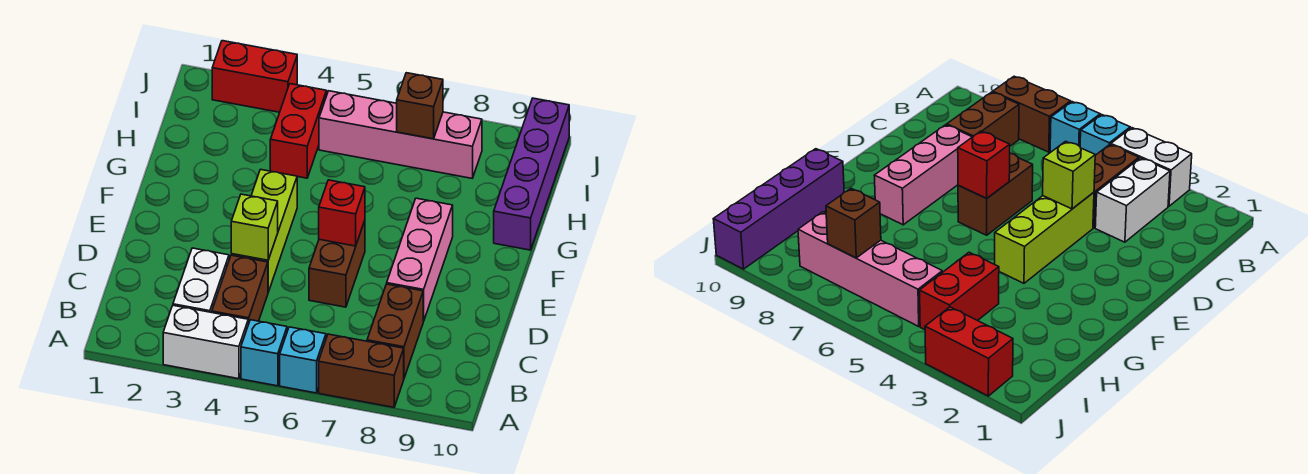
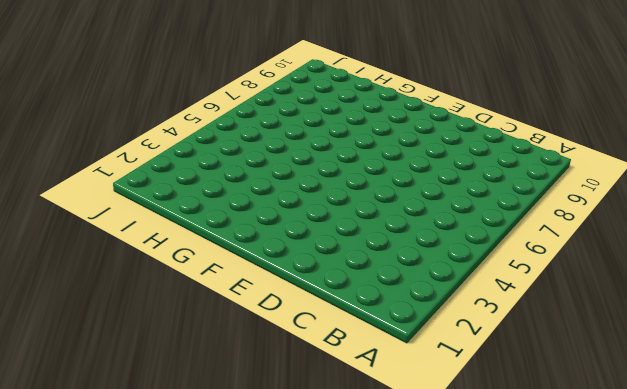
none -> white brick A3:A4 level 1
none -> cyan brick A5 level 1
none -> cyan brick A6 level 1

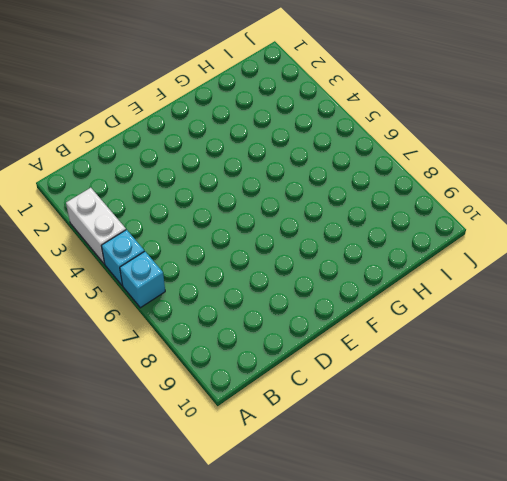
none -> brown brick A7:A8 level 1
none -> white brick B3:C3 level 1
none -> brown brick B4:C4 level 1

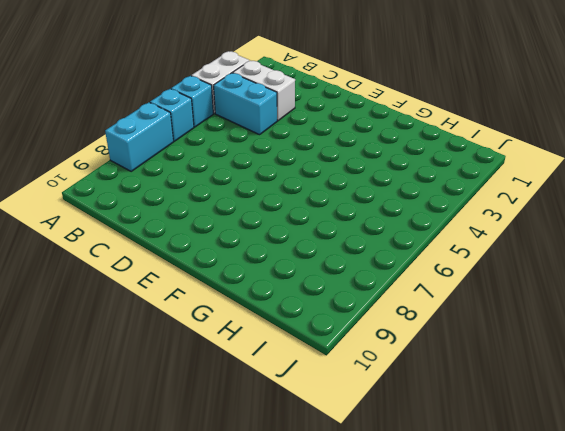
cyan brick A7:A8 level 1 -> brown brick A7:A8 level 1
cyan brick B4:C4 level 1 -> brown brick B4:C4 level 1
none -> brown brick B8:C8 level 1
none -> lime brick D4:F4 level 1
none -> brown brick D6:E6 level 1

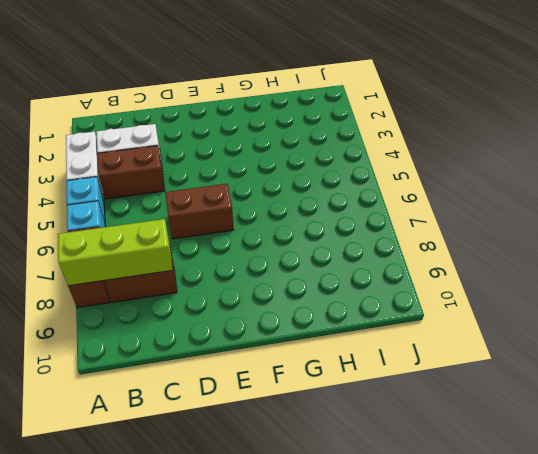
lime brick A8:C8 level 2 -> lime brick D4:F4 level 1
none -> pink brick D8:F8 level 1
none -> purple brick G10:J10 level 1
none -> red brick H4:I4 level 1

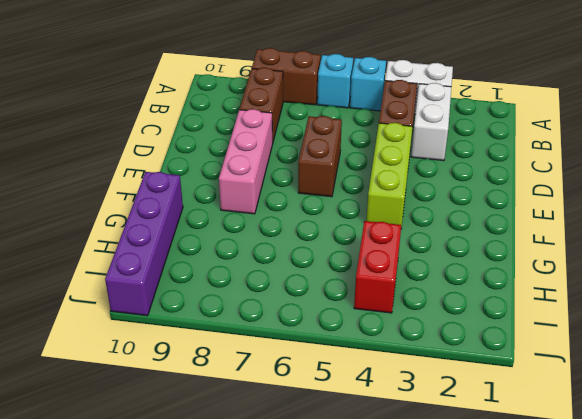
none -> pink brick I5:I8 level 1
none -> red brick J2:J3 level 1
none -> lime brick D4 level 2

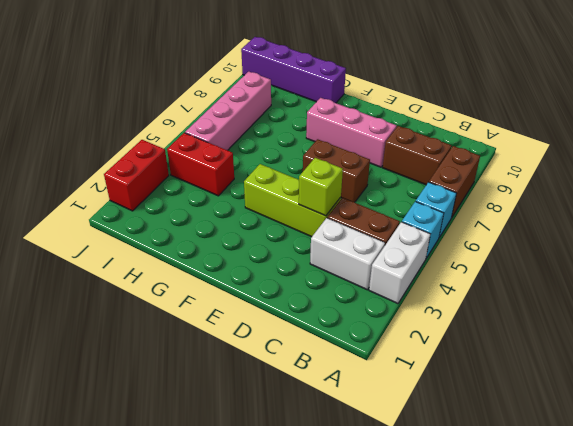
none -> red brick E6 level 2
none -> brown brick I7 level 2

